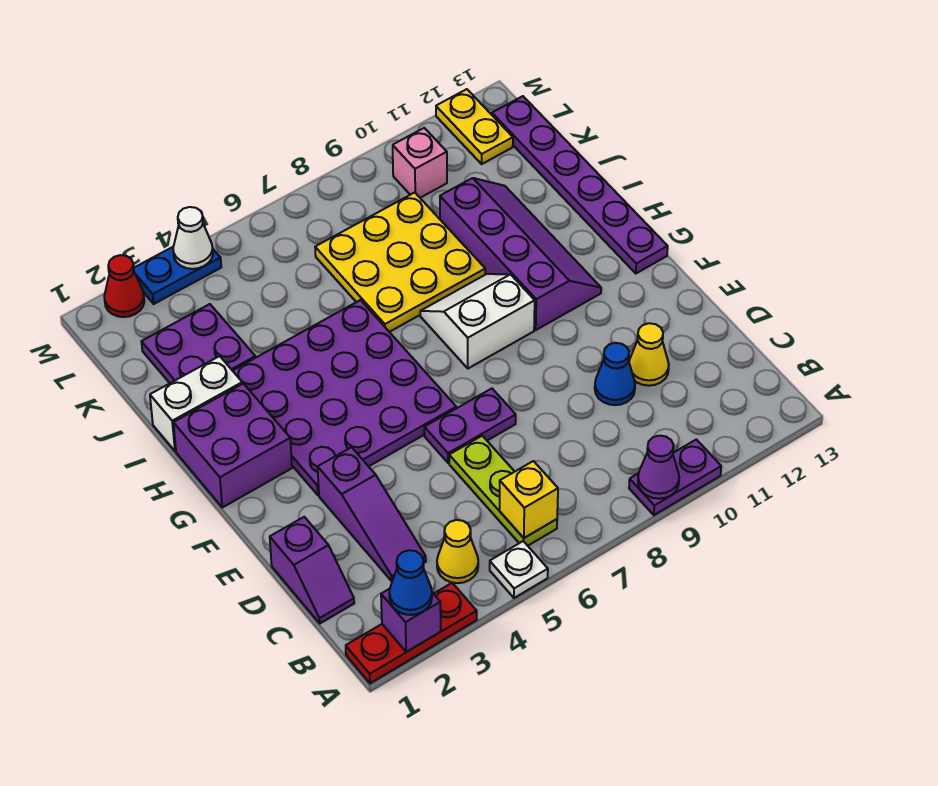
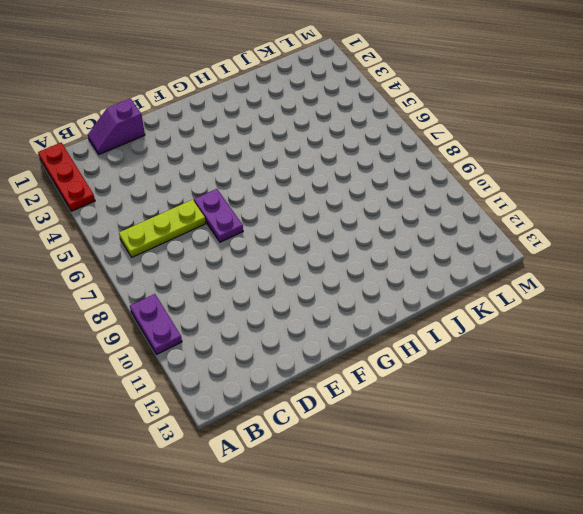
none -> white plate A5 level 1
none -> yellow cone B4 level 1
none -> purple slope C3:E3 level 1 top E

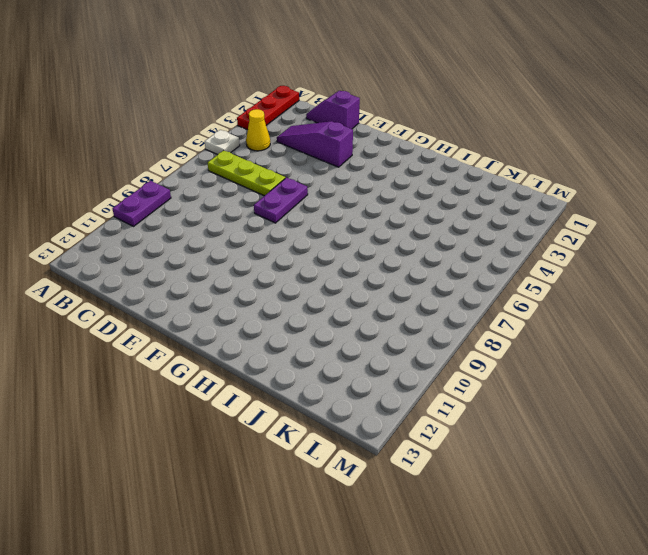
none -> blue cone D10 level 1
none -> yellow cone D11 level 1
none -> purple plate F3:I6 level 1

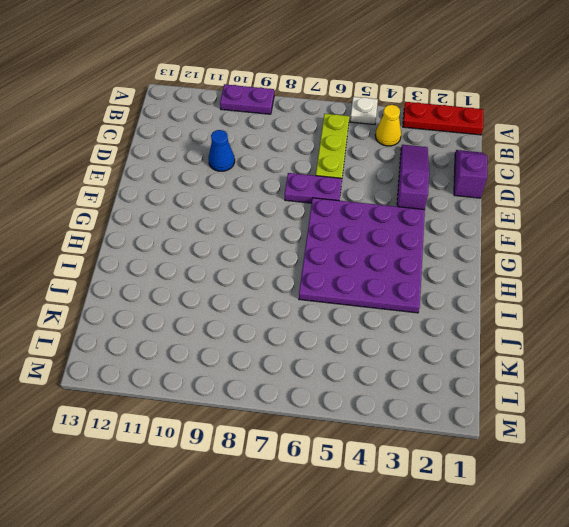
none -> yellow cone D11 level 1
none -> purple brick G1:H2 level 1
none -> white slope G8:H9 level 1 top G

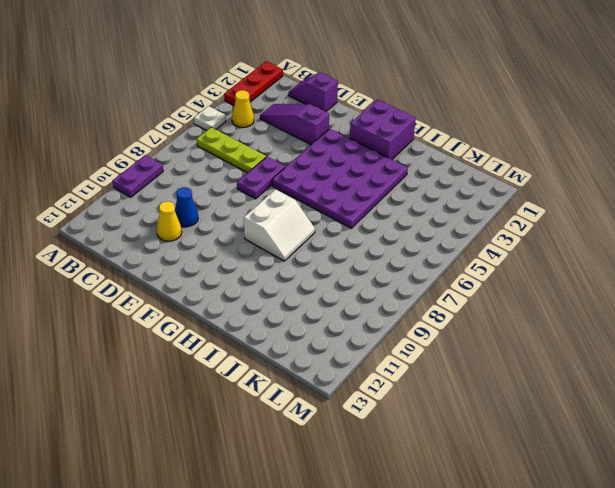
none -> purple slope G10:J11 level 1 top 10
none -> purple plate G13:L13 level 1
none -> white brick I1:I2 level 1

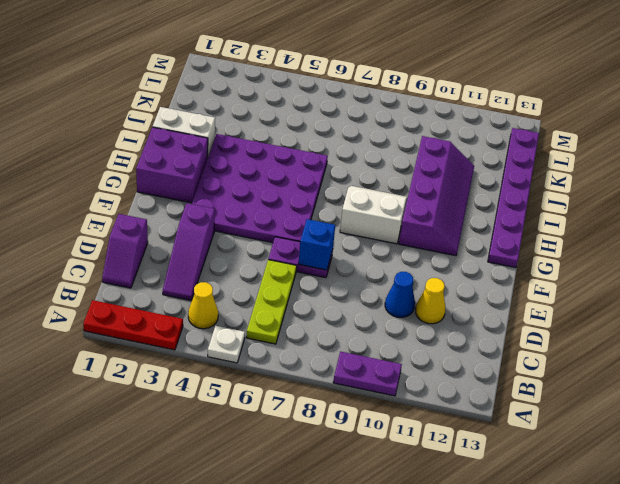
blue brick E7 level 2 -> none
none -> yellow plate I7:K9 level 1
none -> purple plate J2:K3 level 1
none -> pink brick L10 level 1

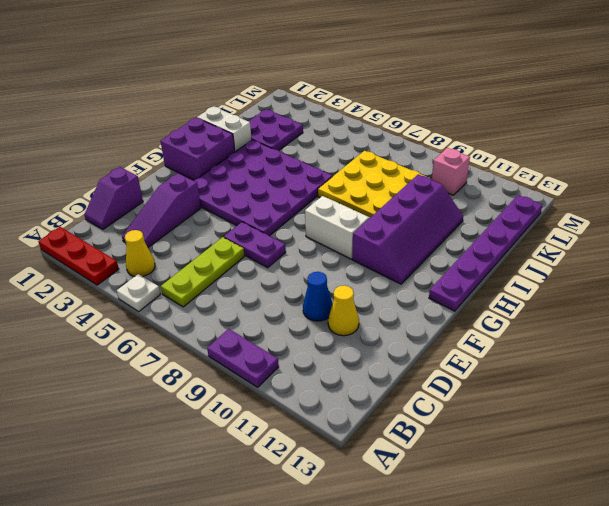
none -> yellow plate L12:M12 level 1
none -> red cone M2 level 1
none -> blue plate M3:M4 level 1

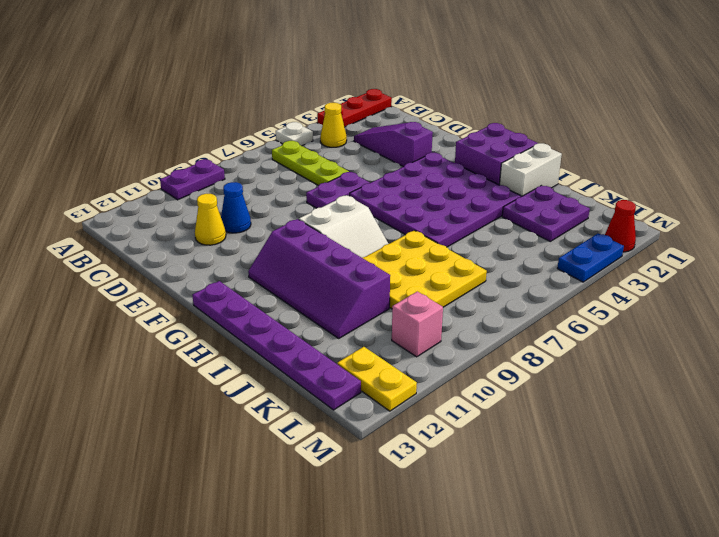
none -> purple slope C1:D1 level 1 top D
none -> purple brick A2 level 2
none -> purple cone A9 level 2

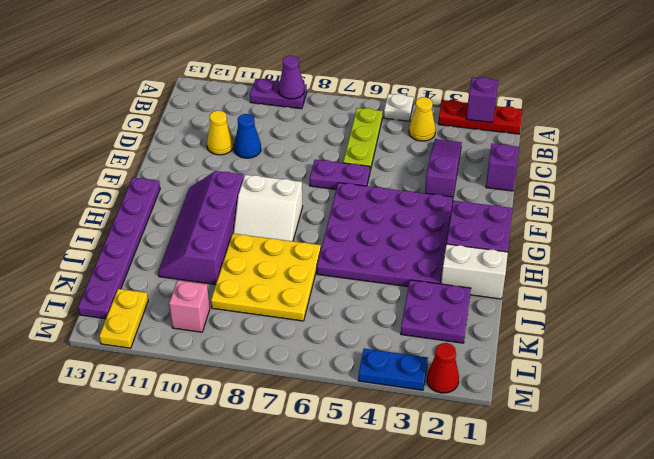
none -> yellow brick B6 level 2
none -> white cone M4 level 2
none -> blue cone A2 level 3

